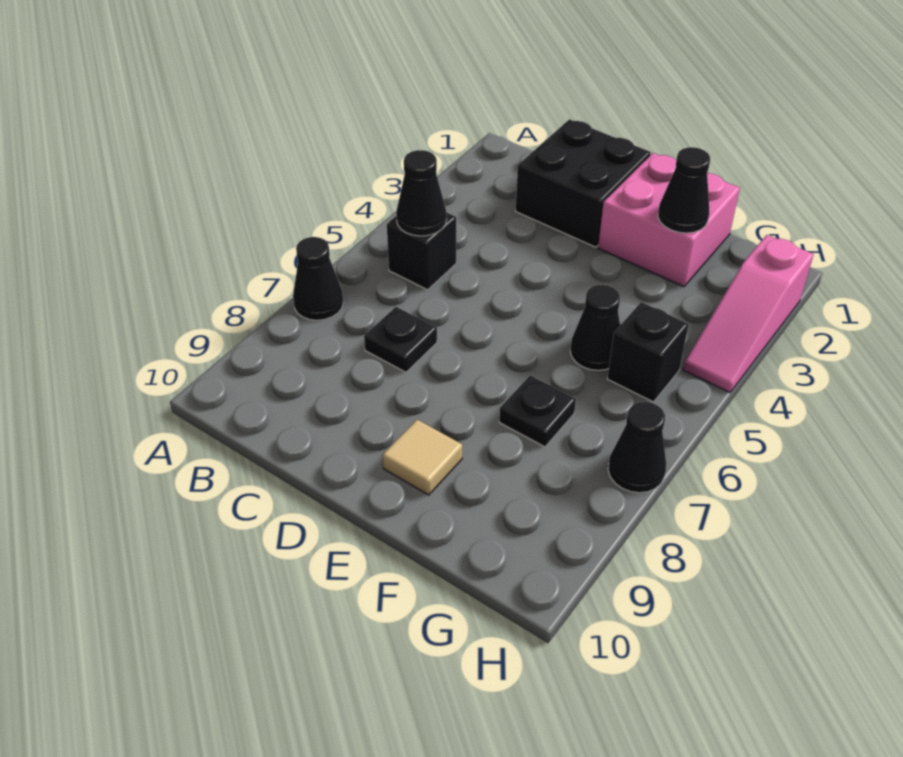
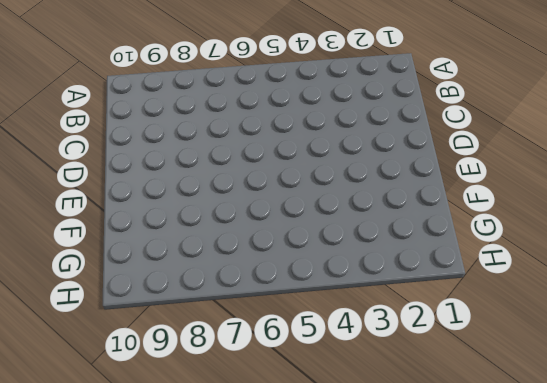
none -> black cone A7 level 1
none -> black brick B5 level 1
none -> black brick C1:D2 level 1

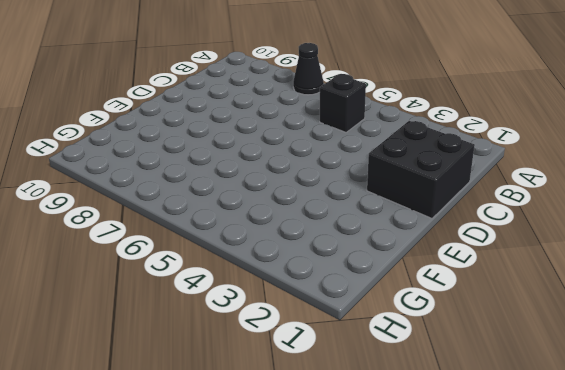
none -> black plate C7 level 1
none -> pink brick E1:F2 level 1
none -> tan tile E9 level 1

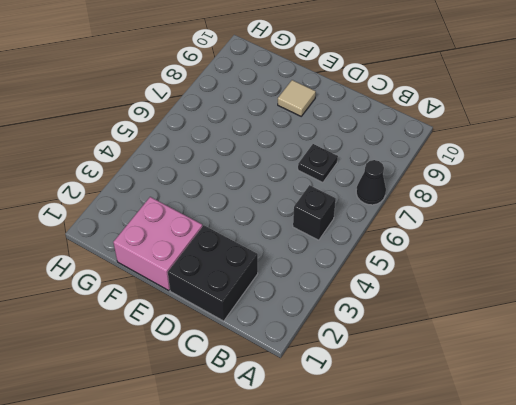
none -> black cone F5 level 1
none -> black plate F7 level 1
none -> black brick G5 level 1

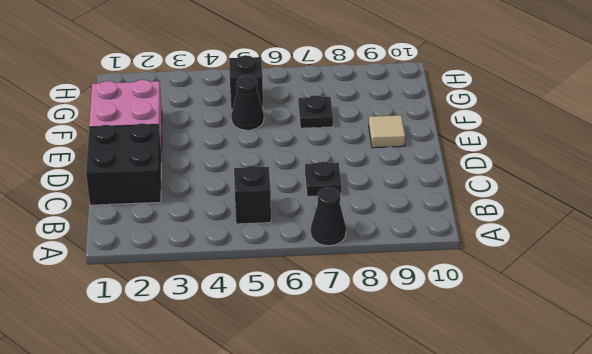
none -> pink slope H2:H4 level 1 top 2
none -> black cone H7 level 1
none -> black cone B5 level 2

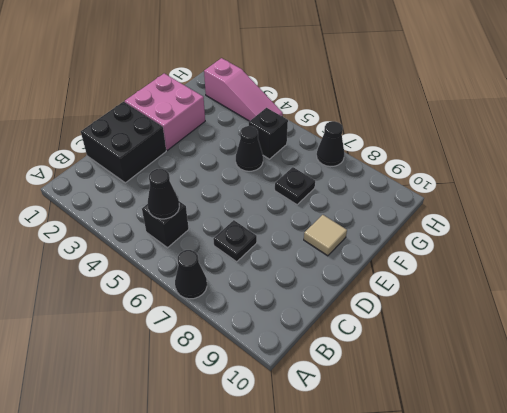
none -> black cone F2 level 2

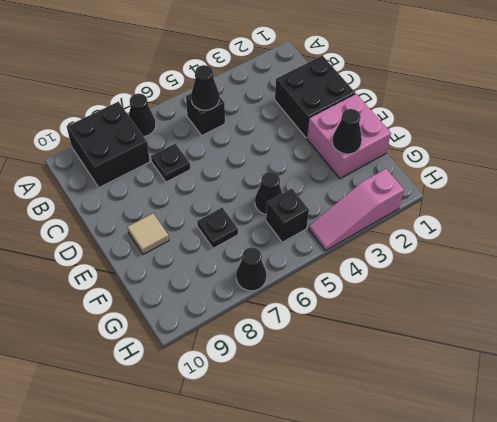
black brick A8:B9 level 1 -> none

